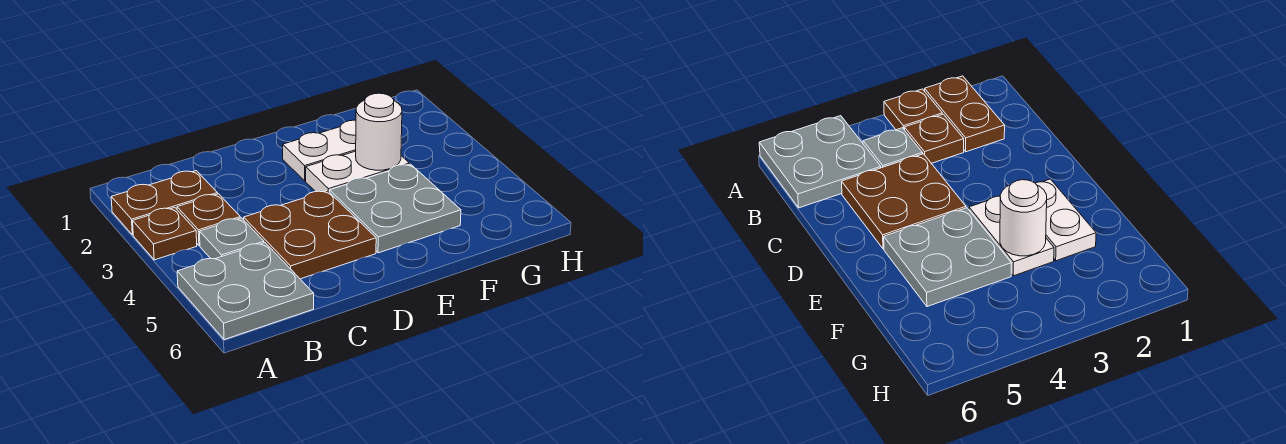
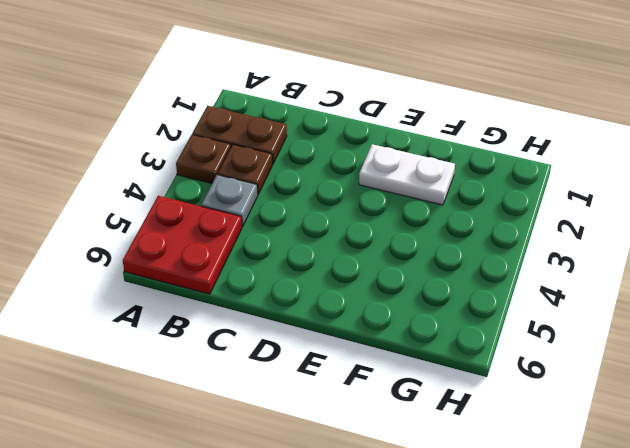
red plate A5:B6 level 1 -> grey plate A5:B6 level 1
none -> brown plate C4:D5 level 1
none -> white plate E3:F3 level 1

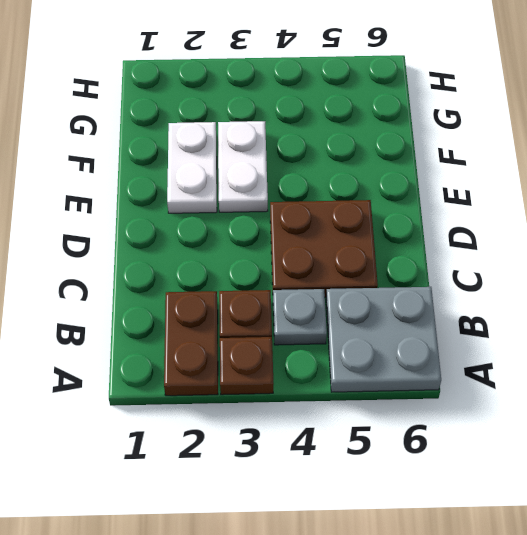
none -> grey plate E4:F5 level 1
none -> white round brick F3 level 2

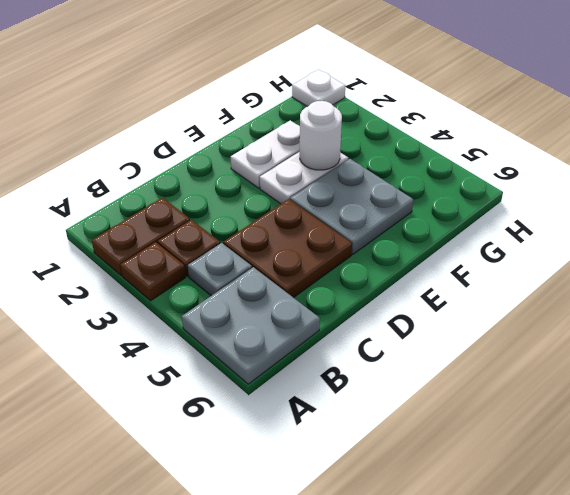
white plate H1 level 1 -> none

